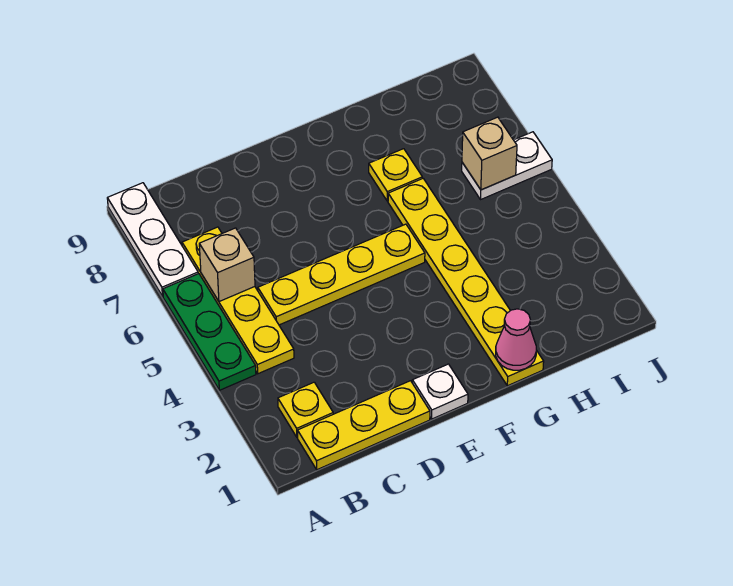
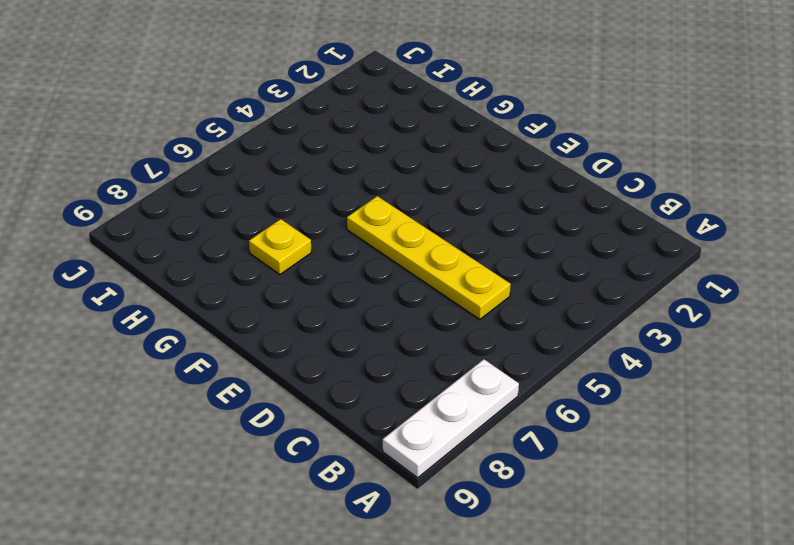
none -> green plate A4:A6 level 1
none -> yellow plate B1:D1 level 1
none -> yellow plate B2 level 1

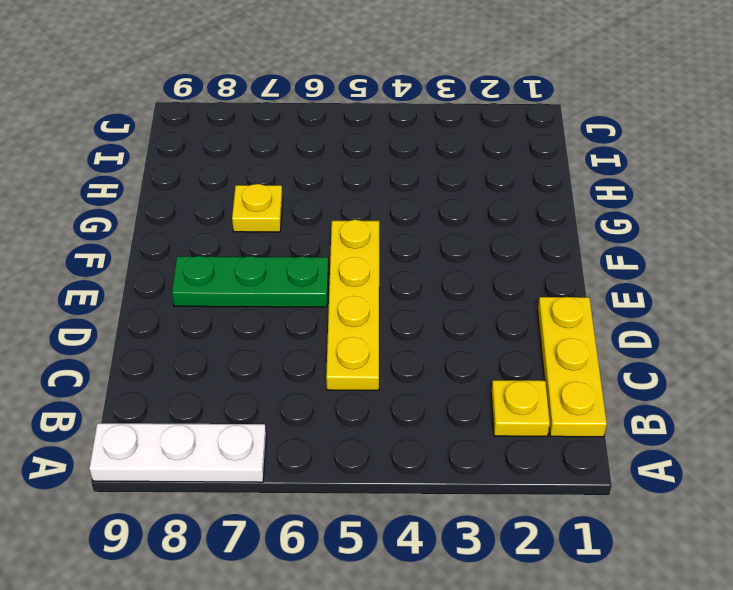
green plate E6:E8 level 1 -> green plate A4:A6 level 1
none -> yellow plate B4:B7 level 1
none -> white plate E1 level 1
none -> yellow plate G1:G6 level 1

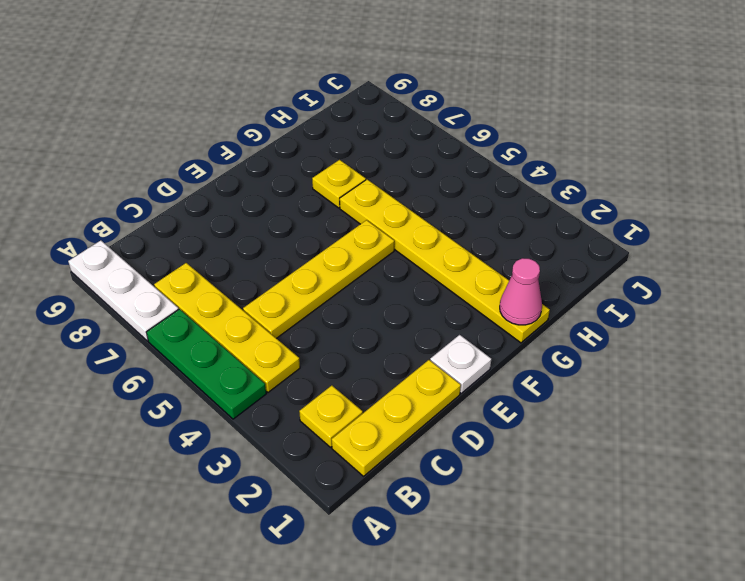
none -> white plate I6:J6 level 1
none -> tan brick B6 level 2
none -> tan brick I6 level 2

